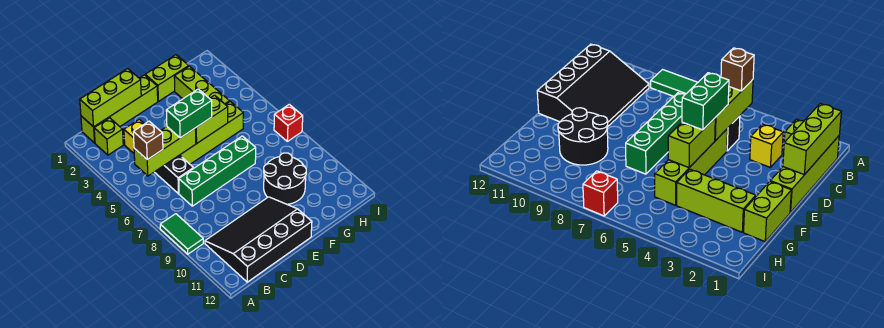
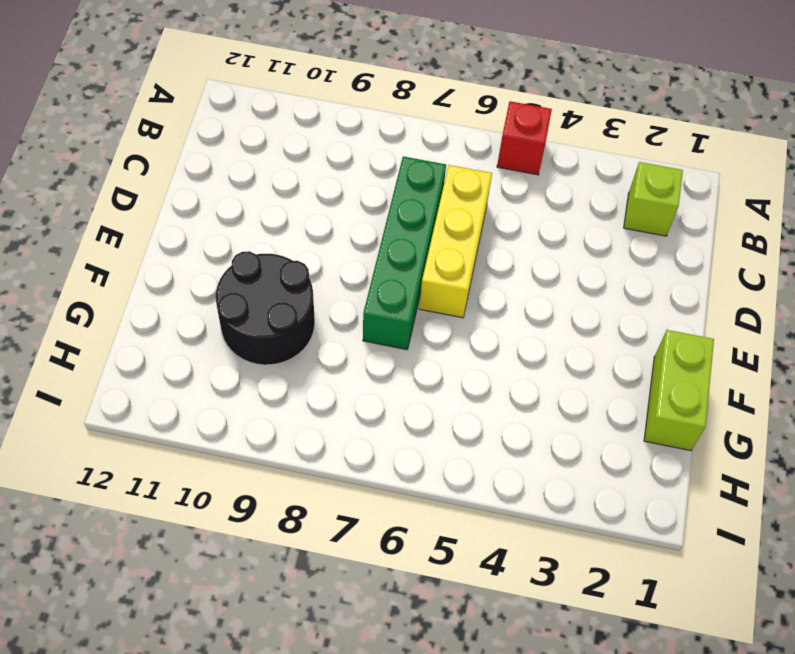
red brick A5 level 1 -> red brick I7 level 1
yellow brick C6:E6 level 1 -> black brick C5:C6 level 1
none -> green tile A8:A9 level 1
none -> lime brick B1:E1 level 1
none -> black slope B10:E12 level 1 top 12

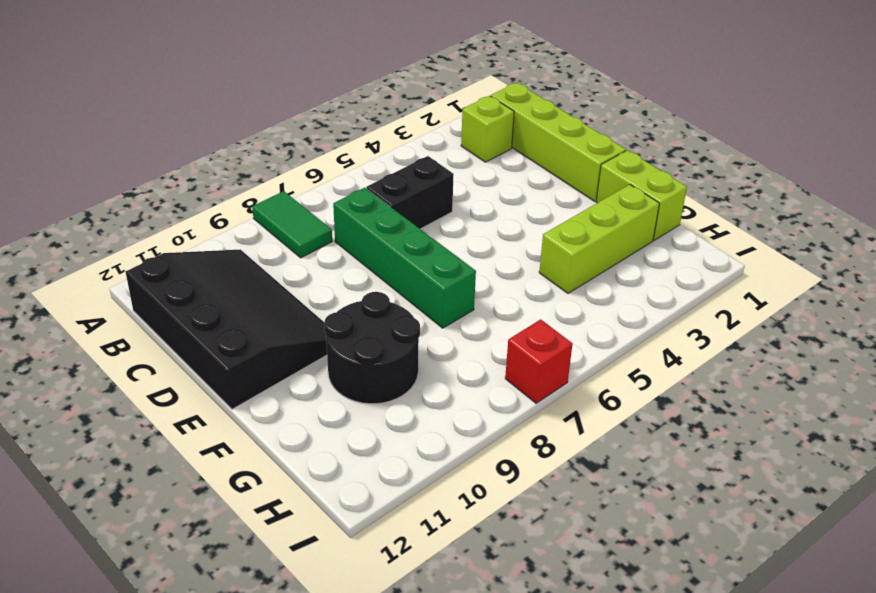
green tile A8:B8 level 1 -> green tile A8:A9 level 1
none -> yellow brick C3 level 1
none -> lime brick D5:G5 level 1
none -> lime brick B1:D1 level 2

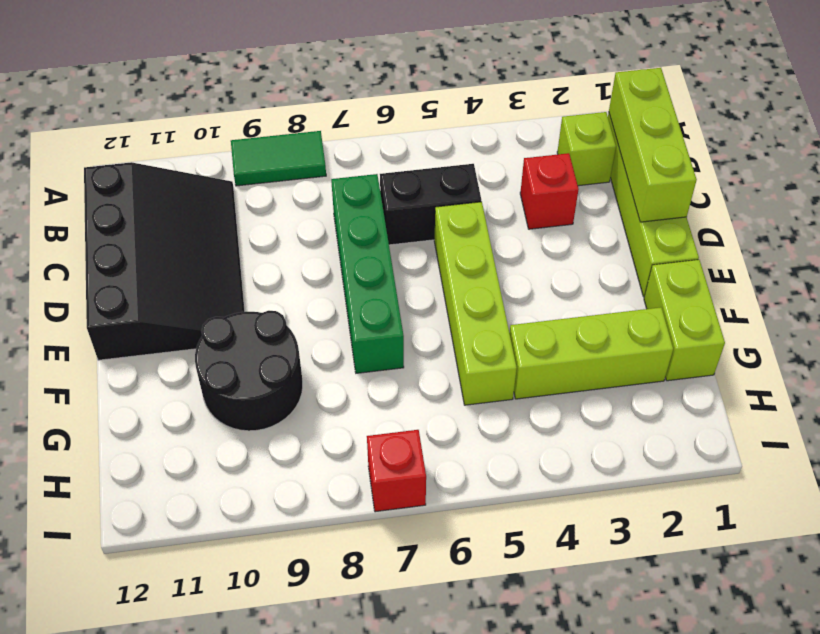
red brick C3 level 1 -> yellow brick C3 level 1
none -> lime brick B5:D5 level 2
none -> lime brick E5:F5 level 2
none -> brown brick B5 level 3

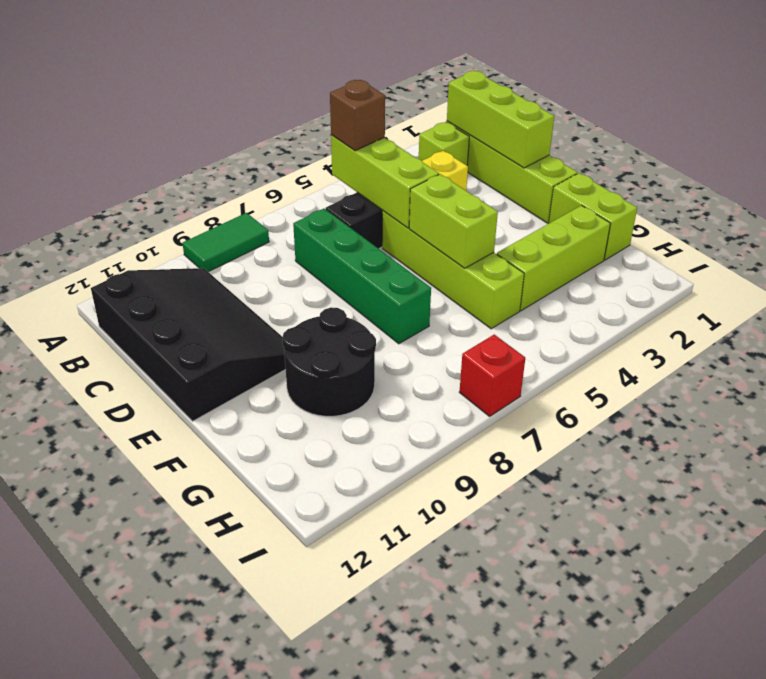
none -> green brick D5:E5 level 3

